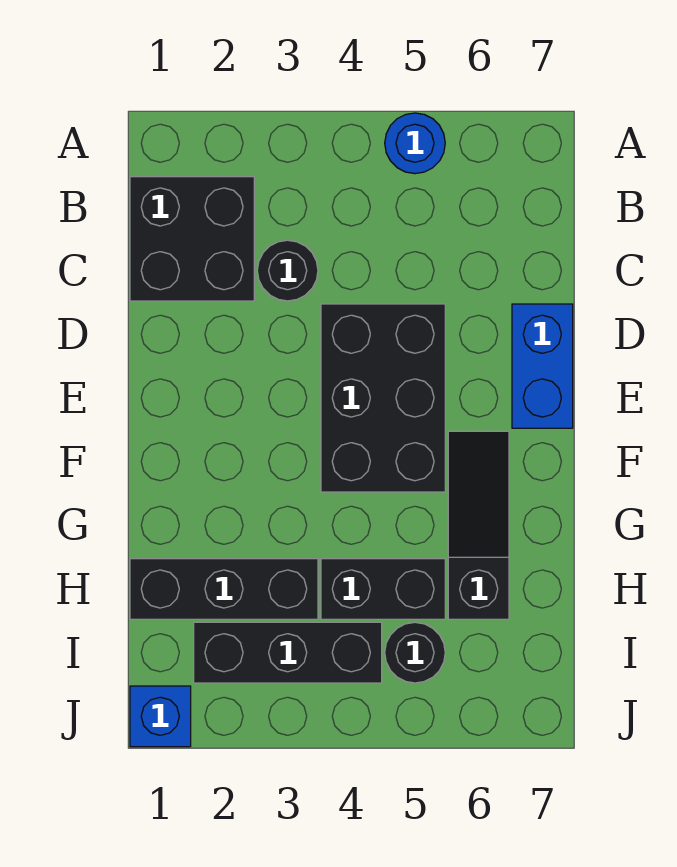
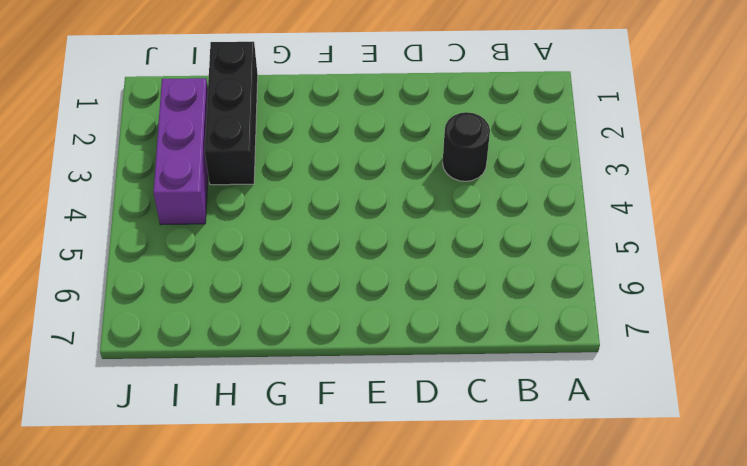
purple brick I2:I4 level 1 -> black brick I2:I4 level 1
none -> blue round brick A5 level 1
none -> black brick B1:C2 level 1

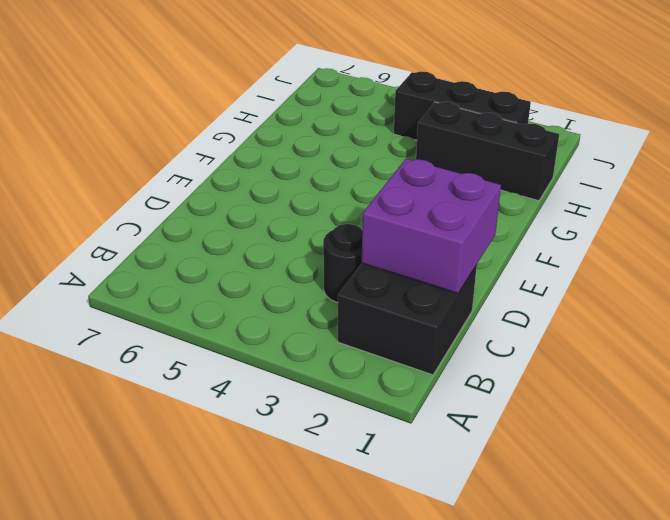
purple brick C1:D2 level 2 -> none
none -> blue round brick A5 level 1
none -> black brick D4:F5 level 1

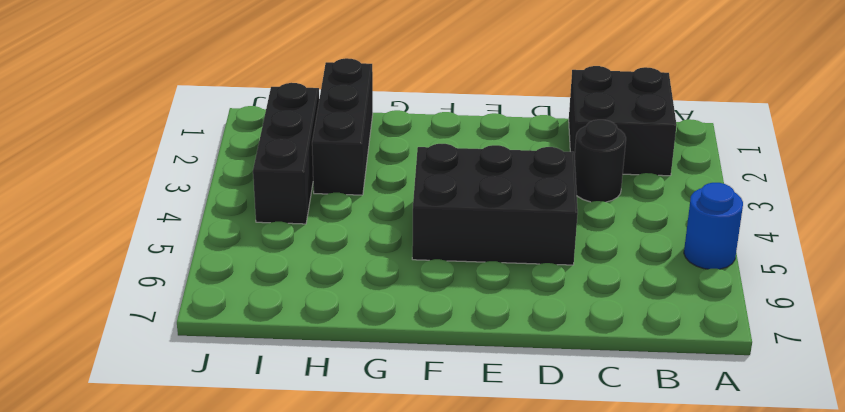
none -> blue brick D7:E7 level 1
none -> black slope F6:H6 level 1 top H

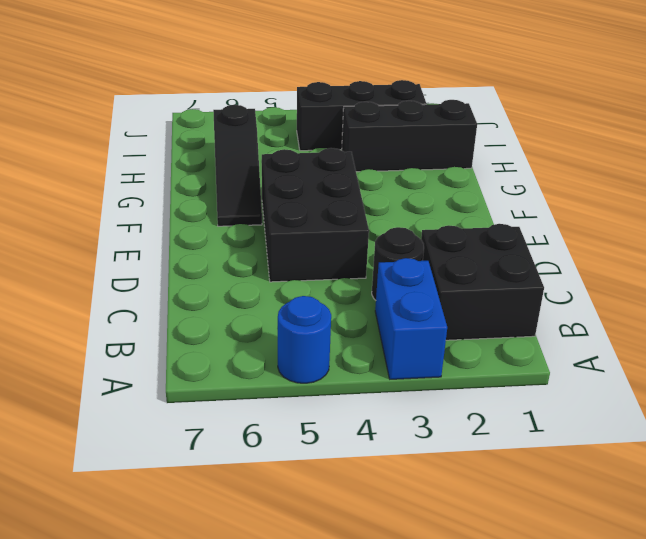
blue brick A3:B3 level 1 -> blue brick D7:E7 level 1
none -> black brick H4:H5 level 1
none -> black round brick I5 level 1

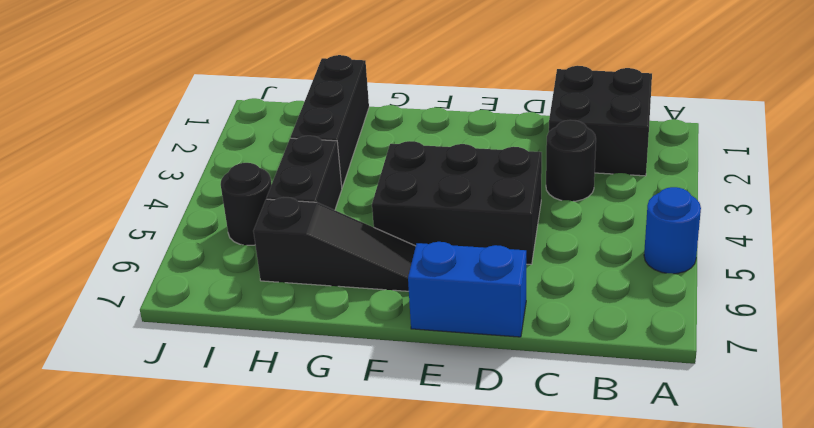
none -> black brick I2:I4 level 1
none -> blue brick J1 level 1

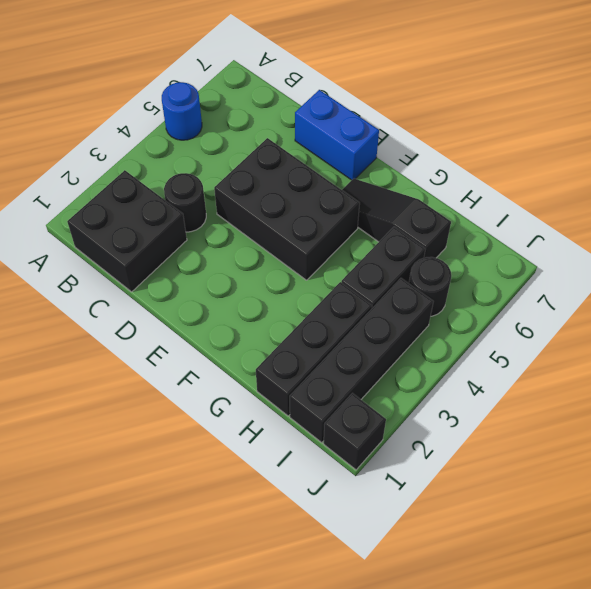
black brick I1:I4 level 1 -> black brick I2:I4 level 1
black brick J1 level 1 -> blue brick J1 level 1

